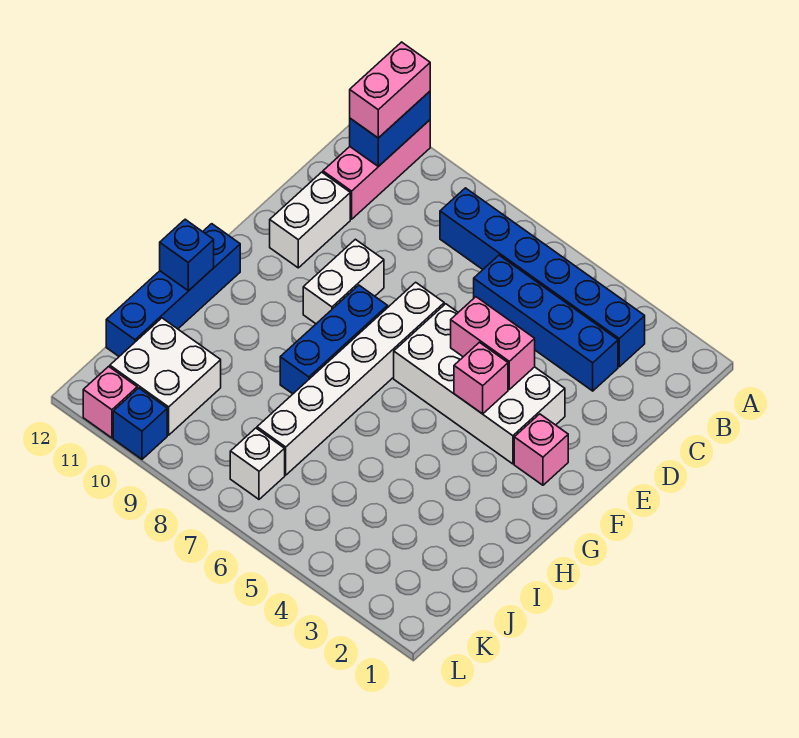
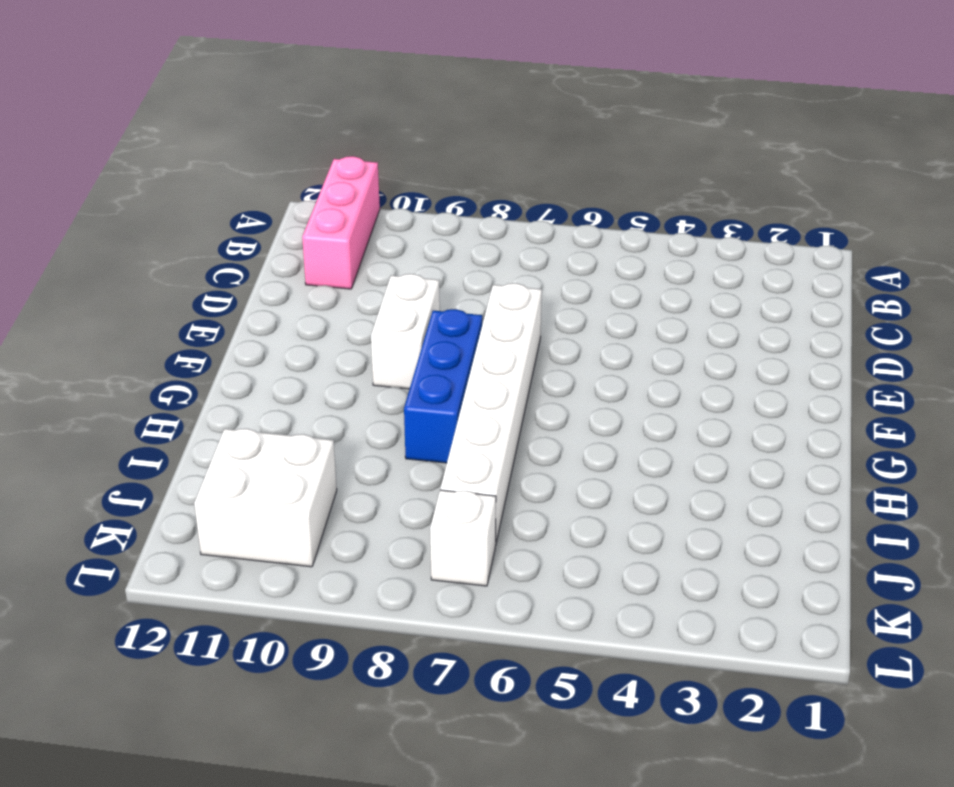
none -> blue brick B3:B8 level 1
none -> blue brick C3:C6 level 1
none -> white brick D11:E11 level 1

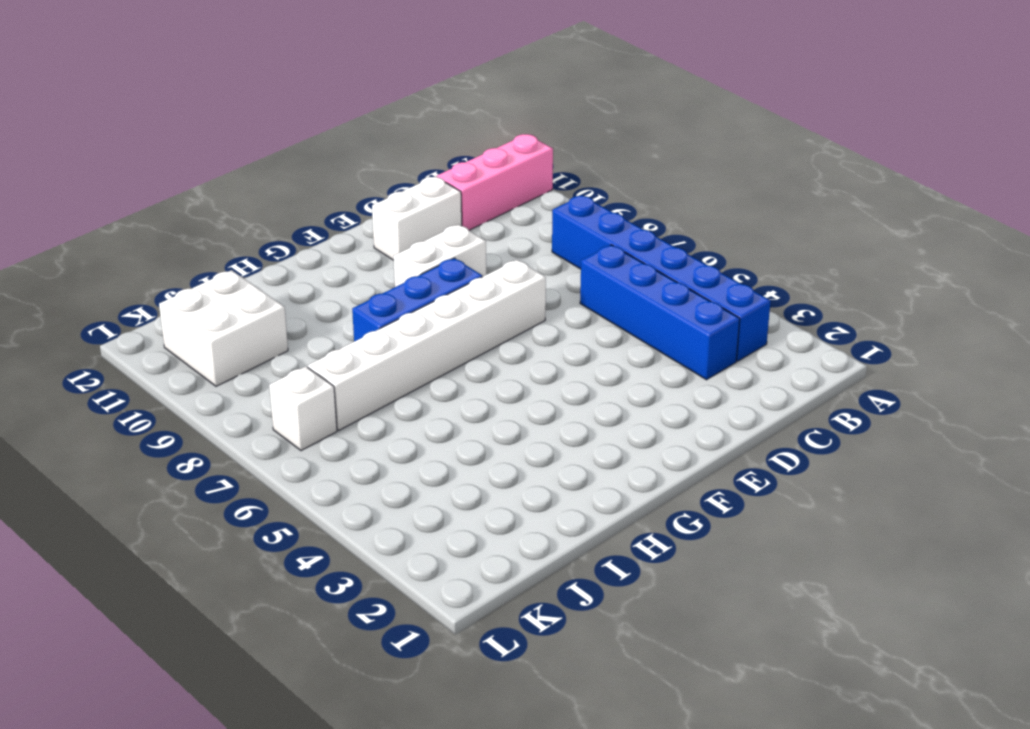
none -> white brick E3:F6 level 1
none -> pink brick F2 level 1
none -> blue brick G12:J12 level 1

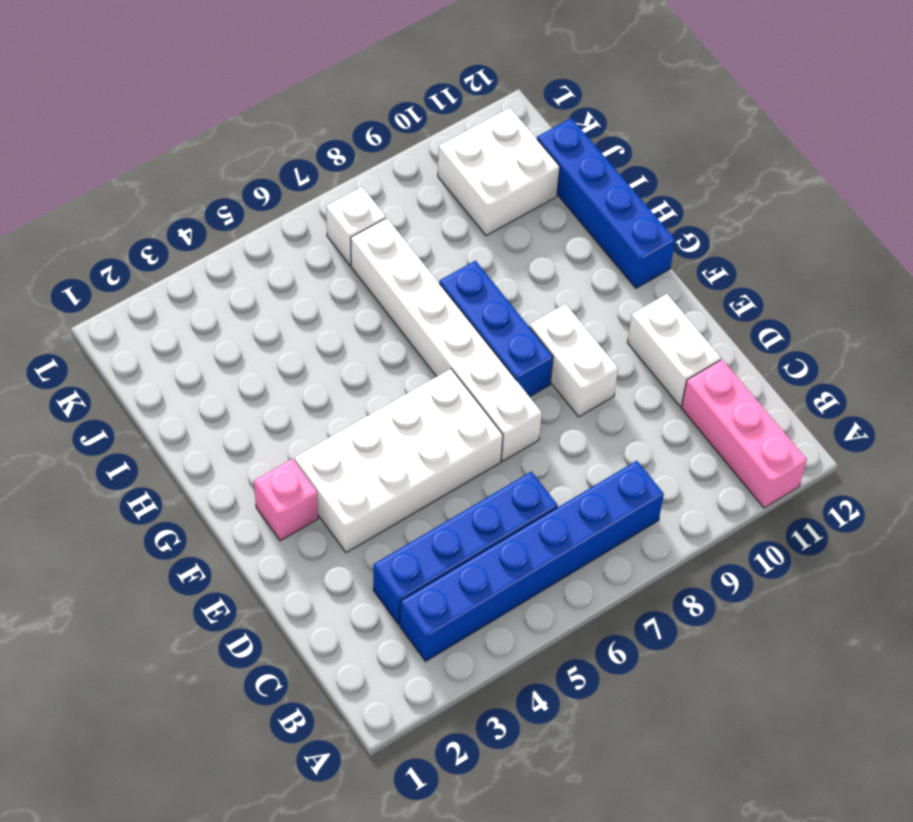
none -> blue brick L10 level 1
none -> pink brick L11 level 1
none -> blue brick A11:B11 level 2

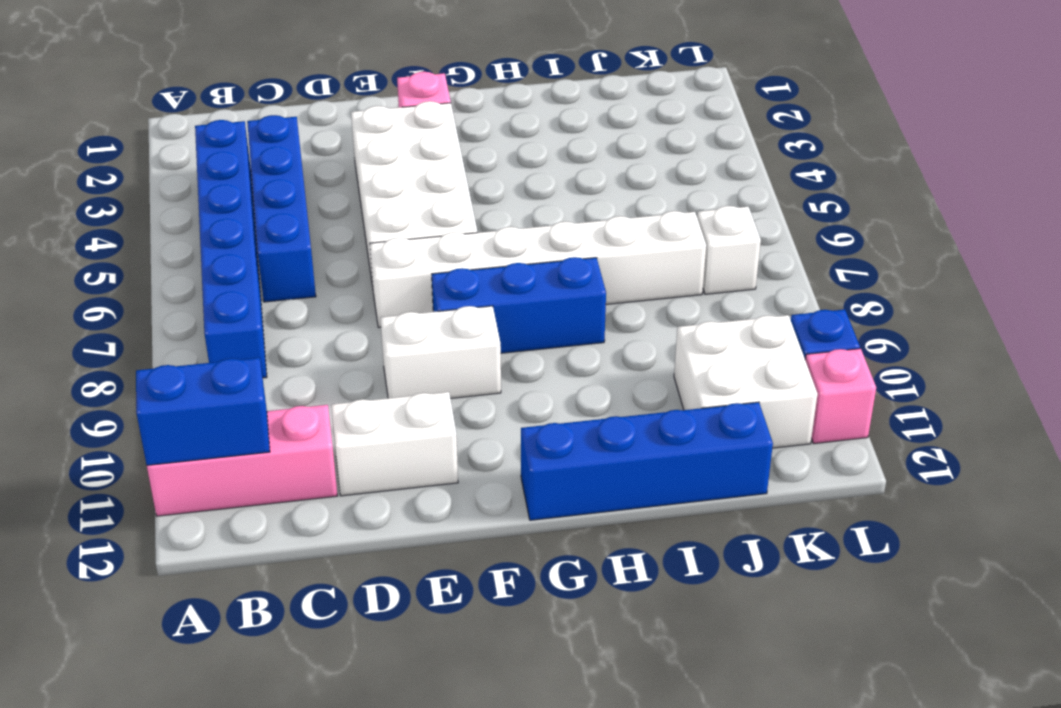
none -> pink brick E4:E5 level 2
none -> pink brick F4 level 2
none -> blue brick H12 level 2

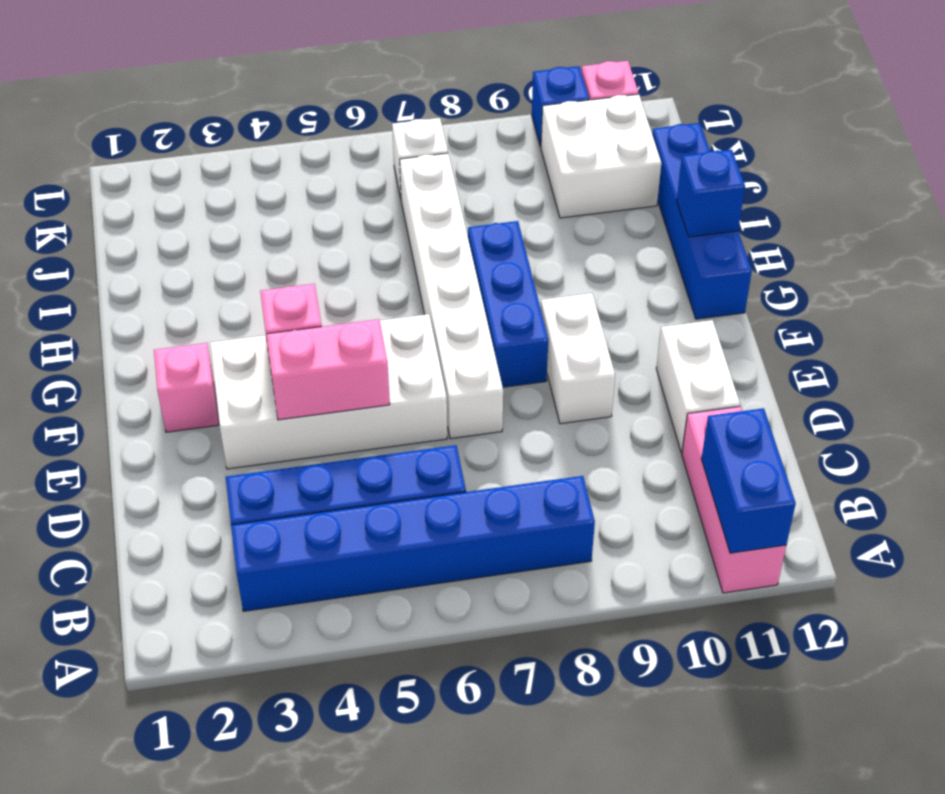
none -> pink brick A11:B11 level 3

